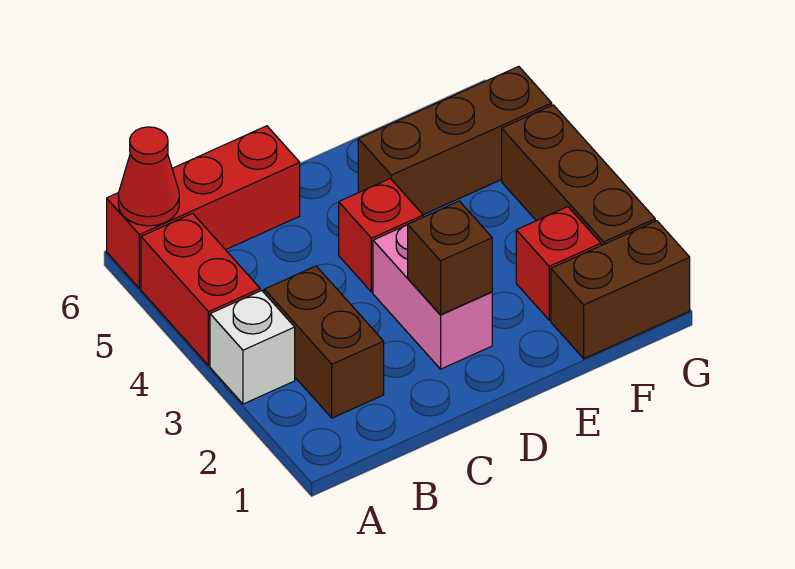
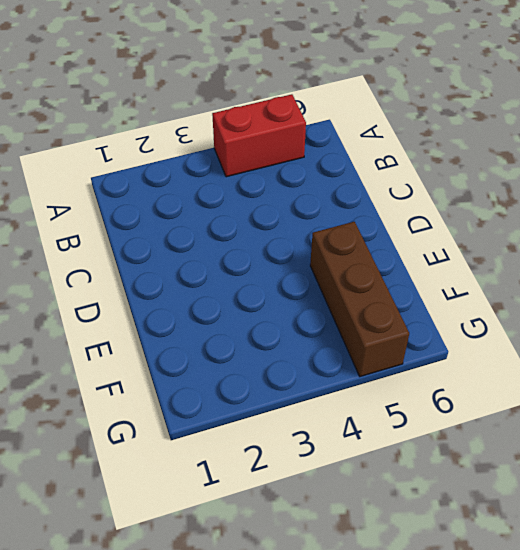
none -> white brick A3 level 1
none -> red brick A6:C6 level 1
none -> brown brick B2:B3 level 1

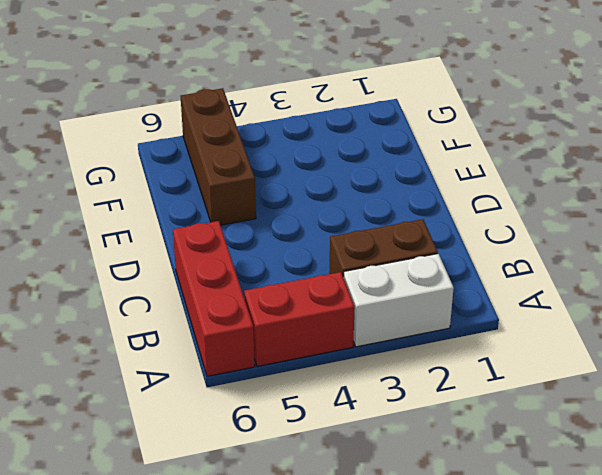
white brick A2:A3 level 1 -> white brick A3 level 1
none -> pink brick D2:D3 level 1
none -> red brick D4 level 1
none -> brown brick F1:G1 level 1

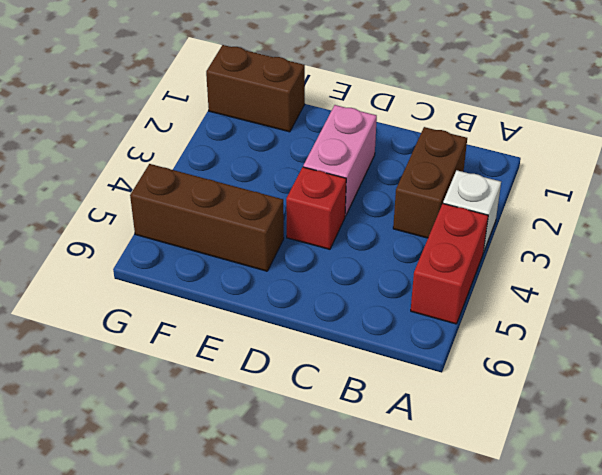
none -> red brick A6:C6 level 1
none -> red brick F2 level 1
none -> brown brick G2:G4 level 1

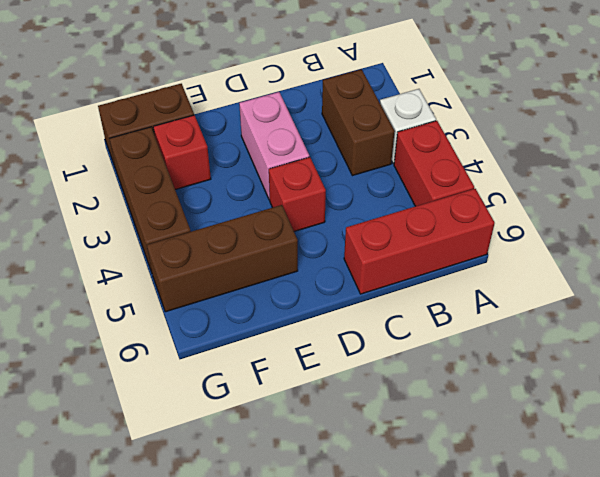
none -> red cone A6 level 2
none -> brown brick D2 level 2

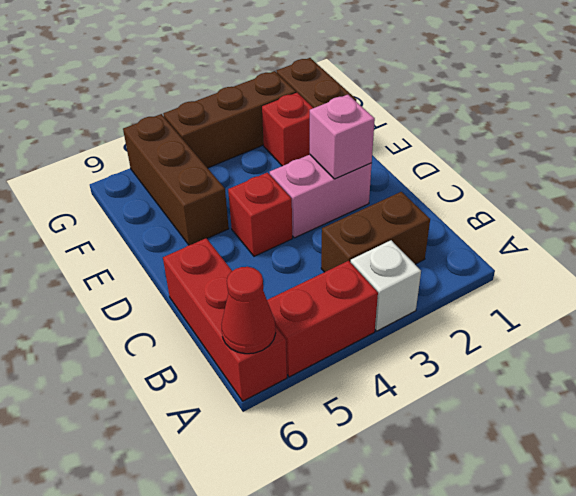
pink brick D2 level 2 -> brown brick D2 level 2

